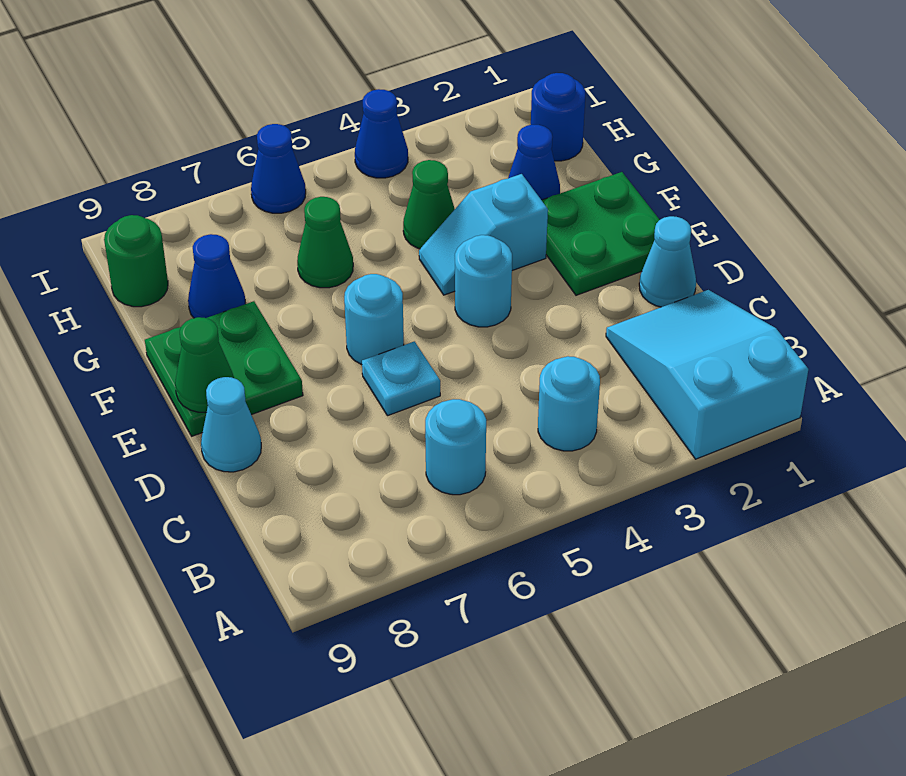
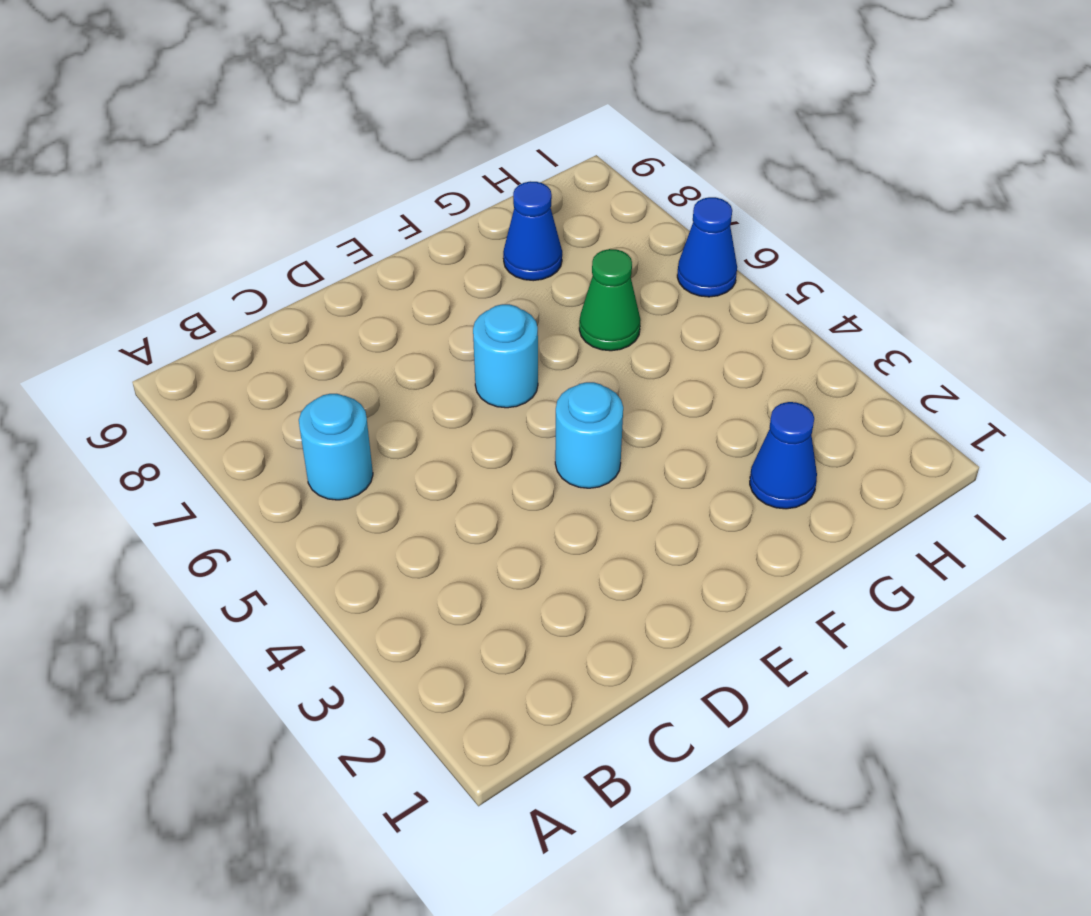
none -> cyan slope A1:C2 level 1 top A
none -> cyan round brick B4 level 1
none -> cyan cone D1 level 1

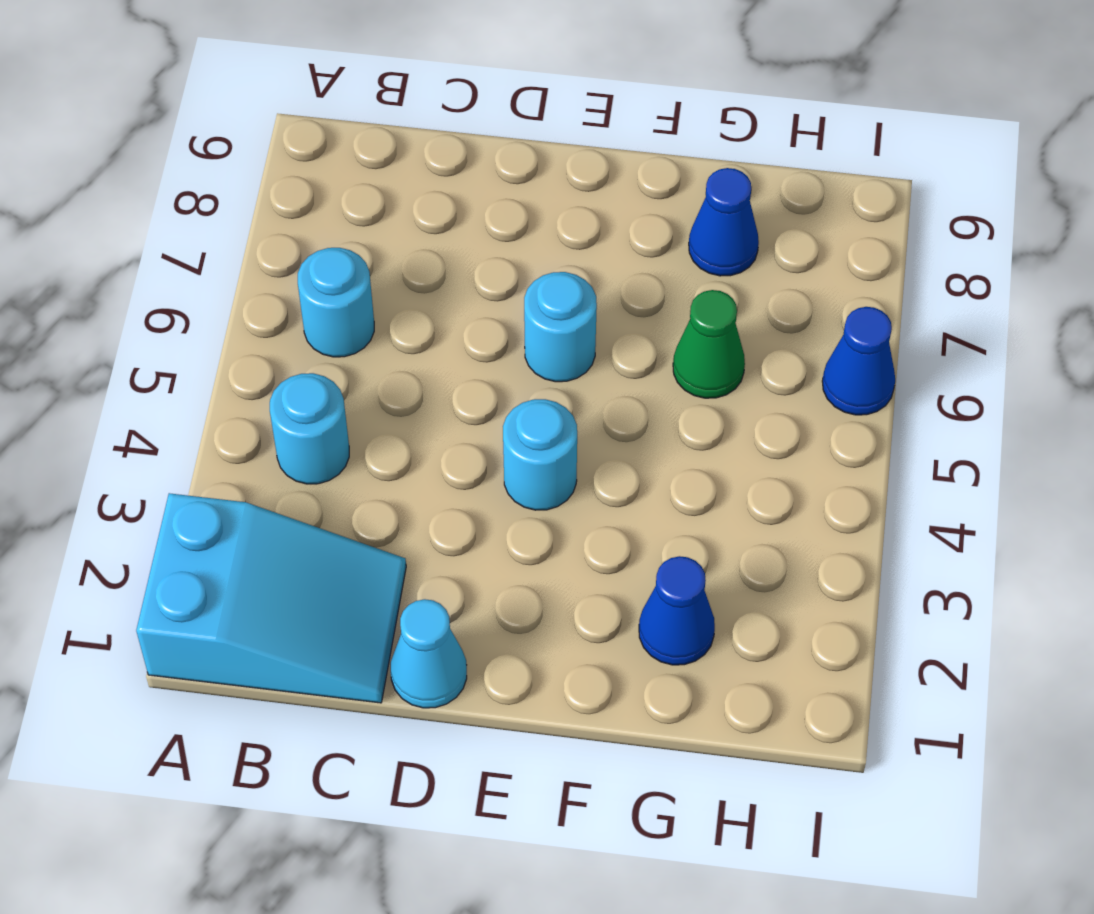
none -> cyan plate D6 level 1
none -> cyan cone D9 level 1
none -> green plate E1:F2 level 1

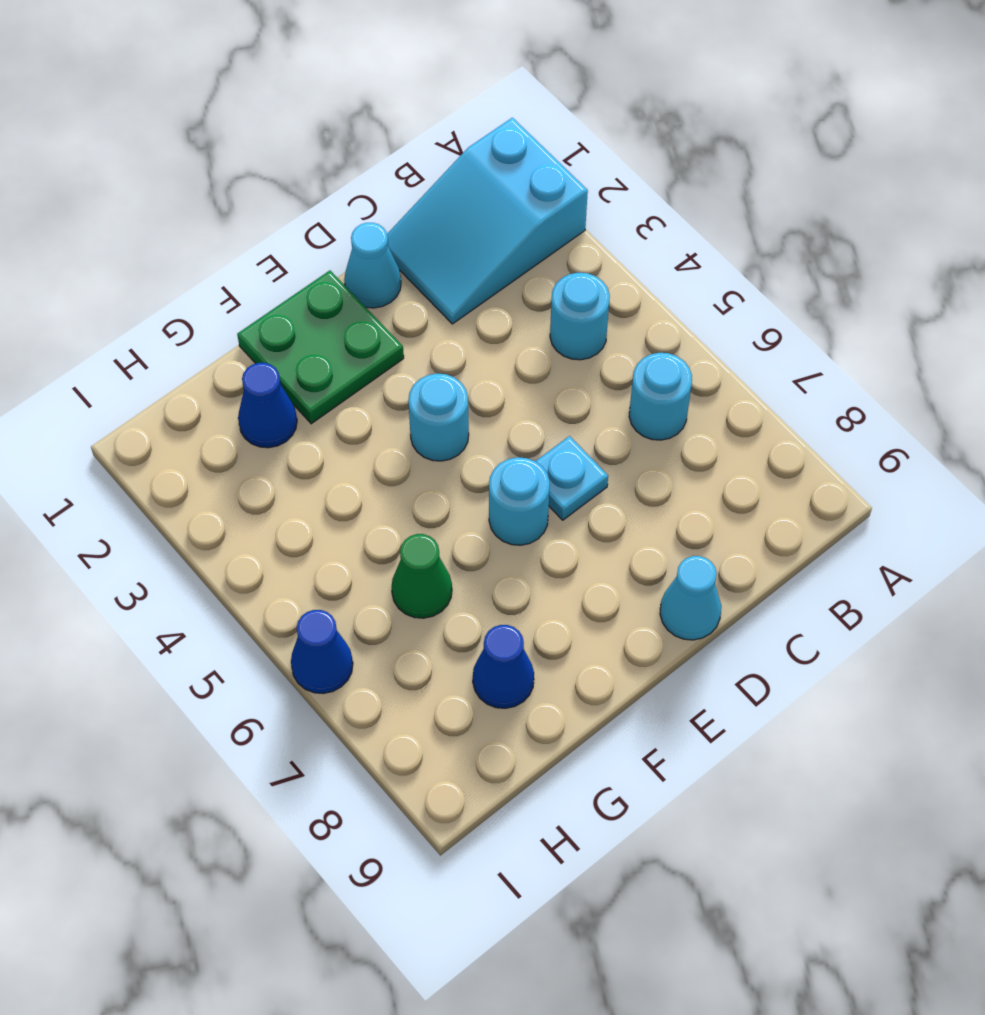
none -> green plate E8:F9 level 1
none -> cyan slope F3:F4 level 1 top 3
none -> green cone G4 level 1

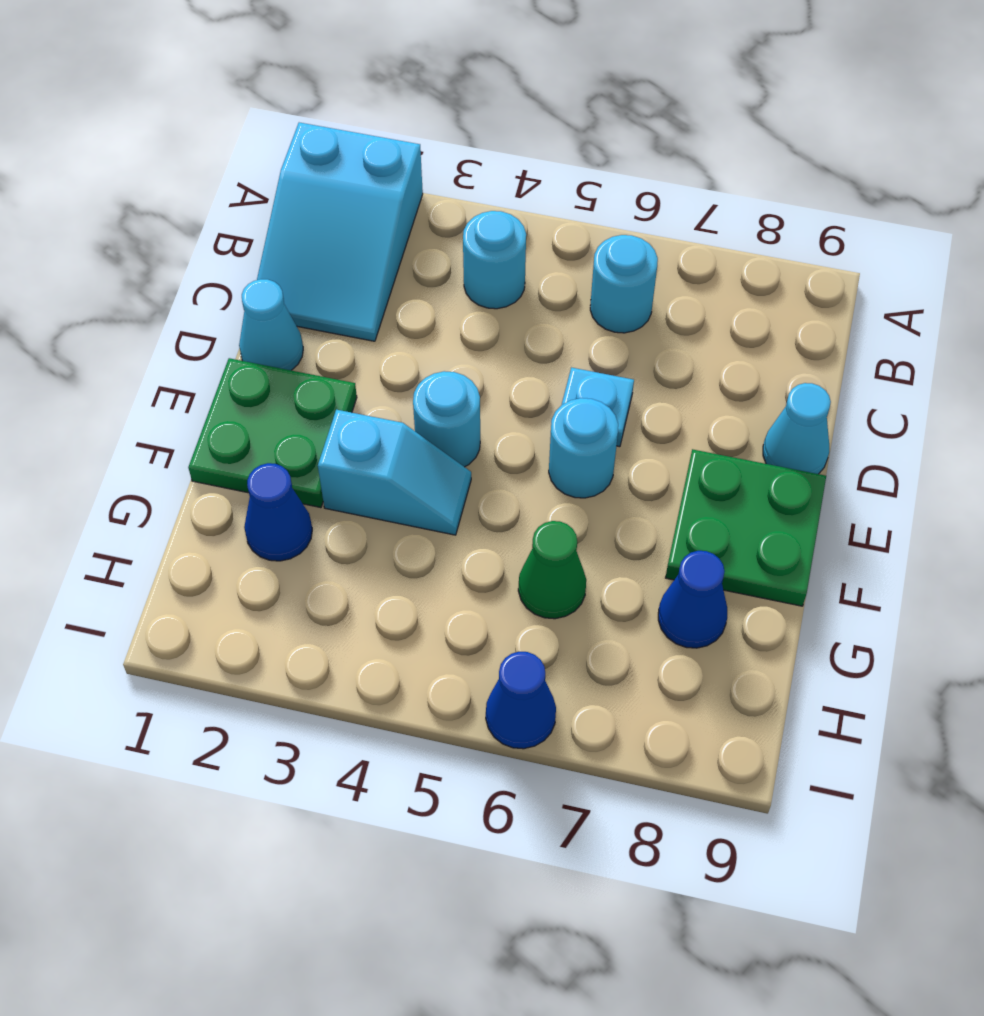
none -> green cone G4 level 1
none -> blue round brick H1 level 1
none -> green round brick H9 level 1

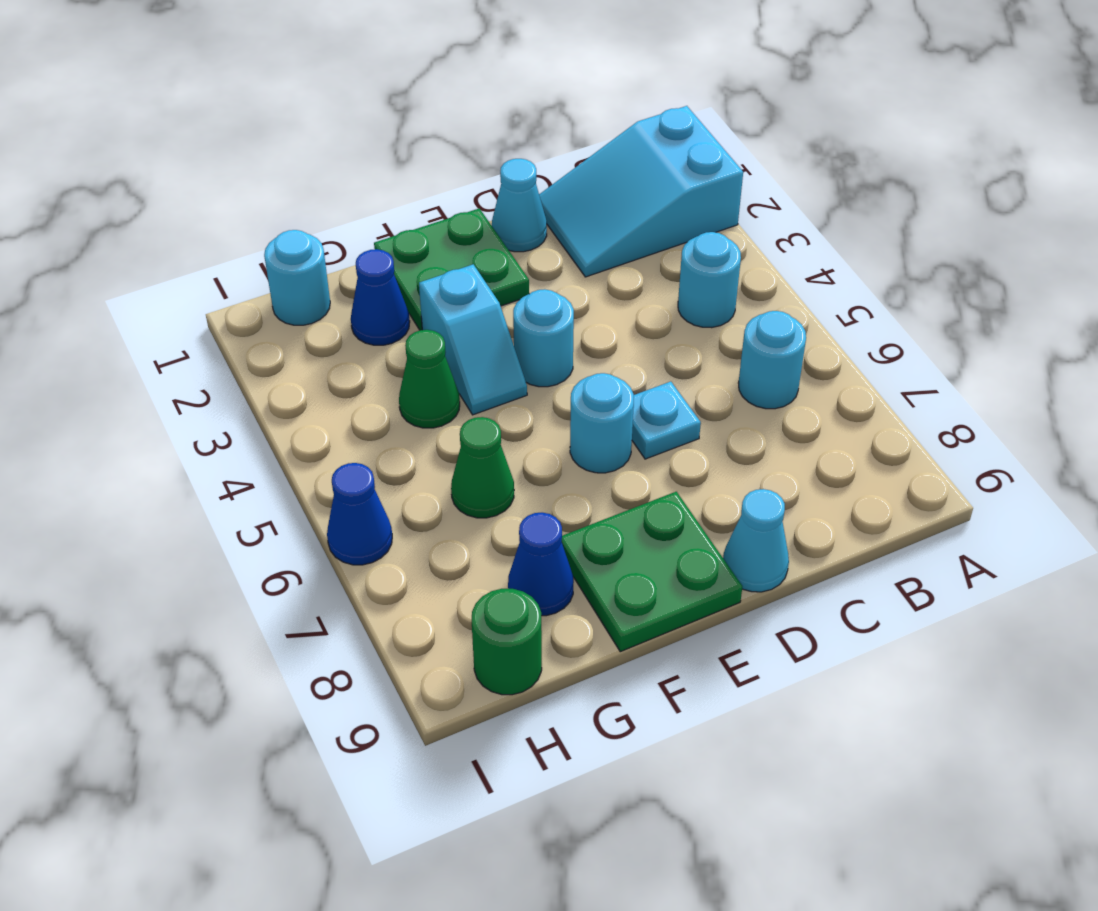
cyan round brick H1 level 1 -> blue round brick H1 level 1
none -> blue cone I4 level 1
none -> green cone E9 level 2

